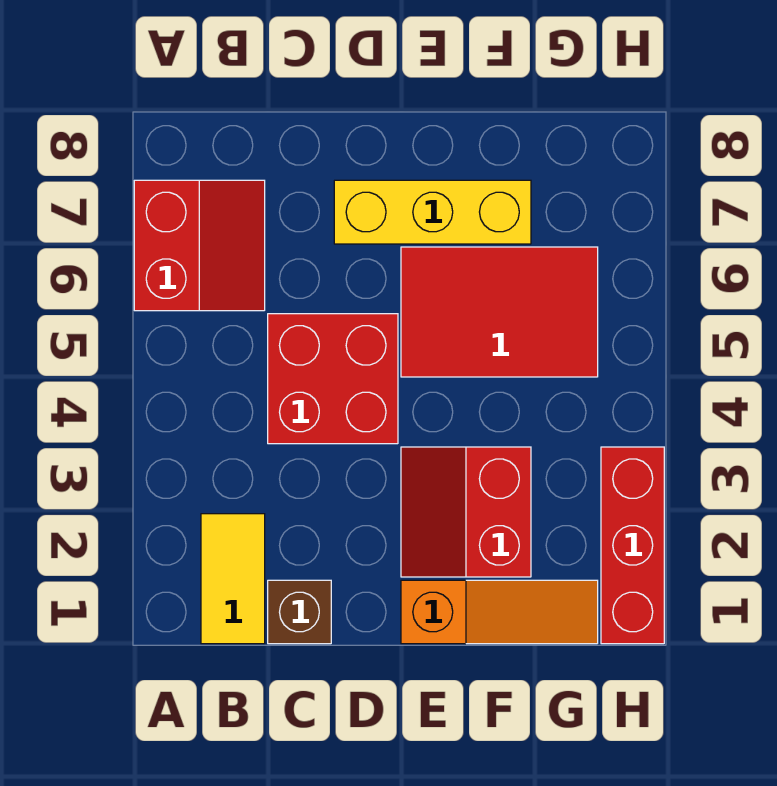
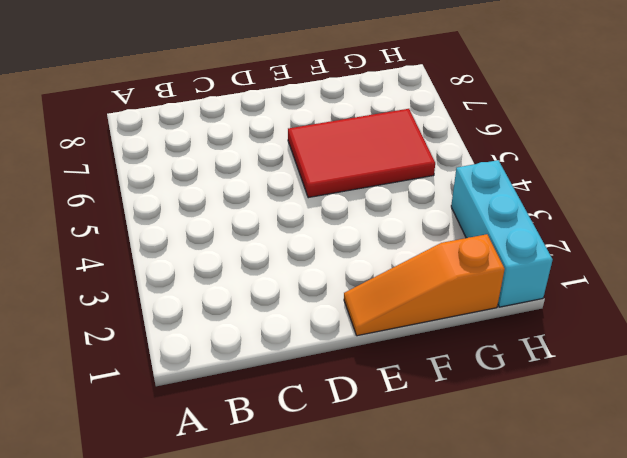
orange slope E1:G1 level 1 top G -> orange slope E1:G1 level 1 top E
cyan brick H1:H3 level 1 -> red brick H1:H3 level 1
none -> red slope A6:B7 level 1 top A
none -> yellow tile B1:B2 level 1

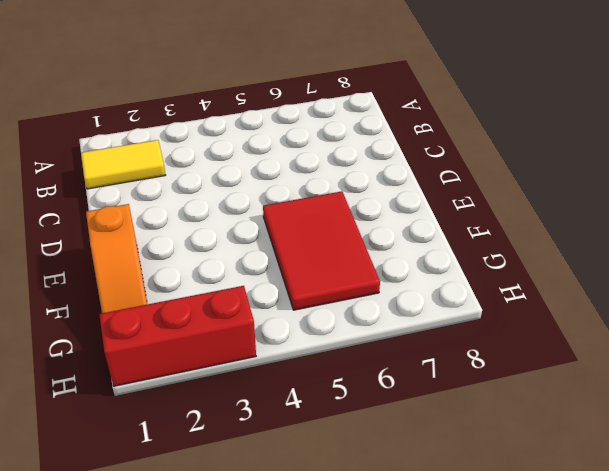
none -> red slope A6:B7 level 1 top A
none -> brown brick C1 level 1

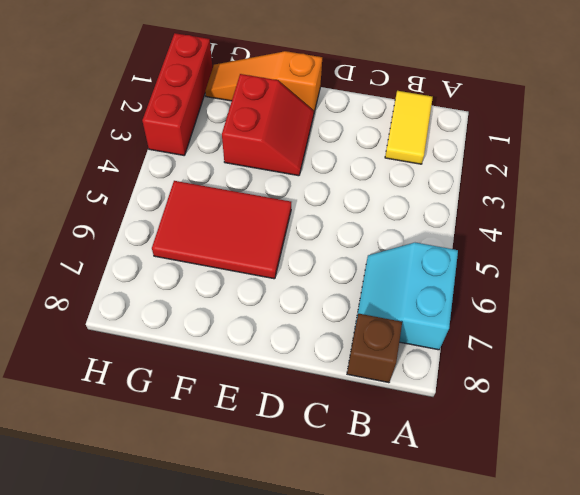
cyan slope A6:B7 level 1 top A -> red slope A6:B7 level 1 top A
brown brick B8 level 1 -> brown brick C1 level 1
none -> red brick C4:D5 level 1
none -> yellow brick D7:F7 level 1

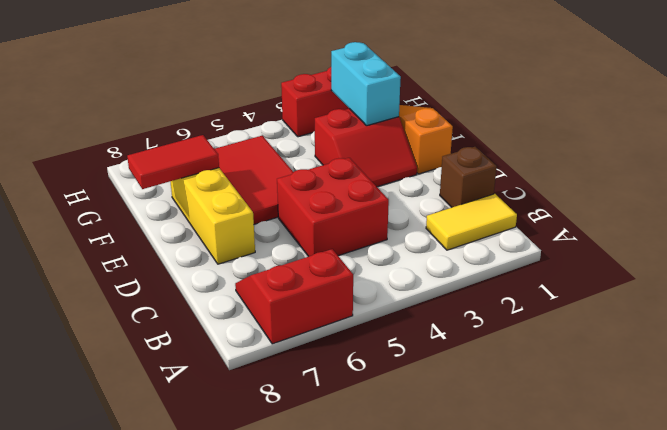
cyan brick F2:G2 level 2 -> none
red tile F7:F8 level 2 -> none

